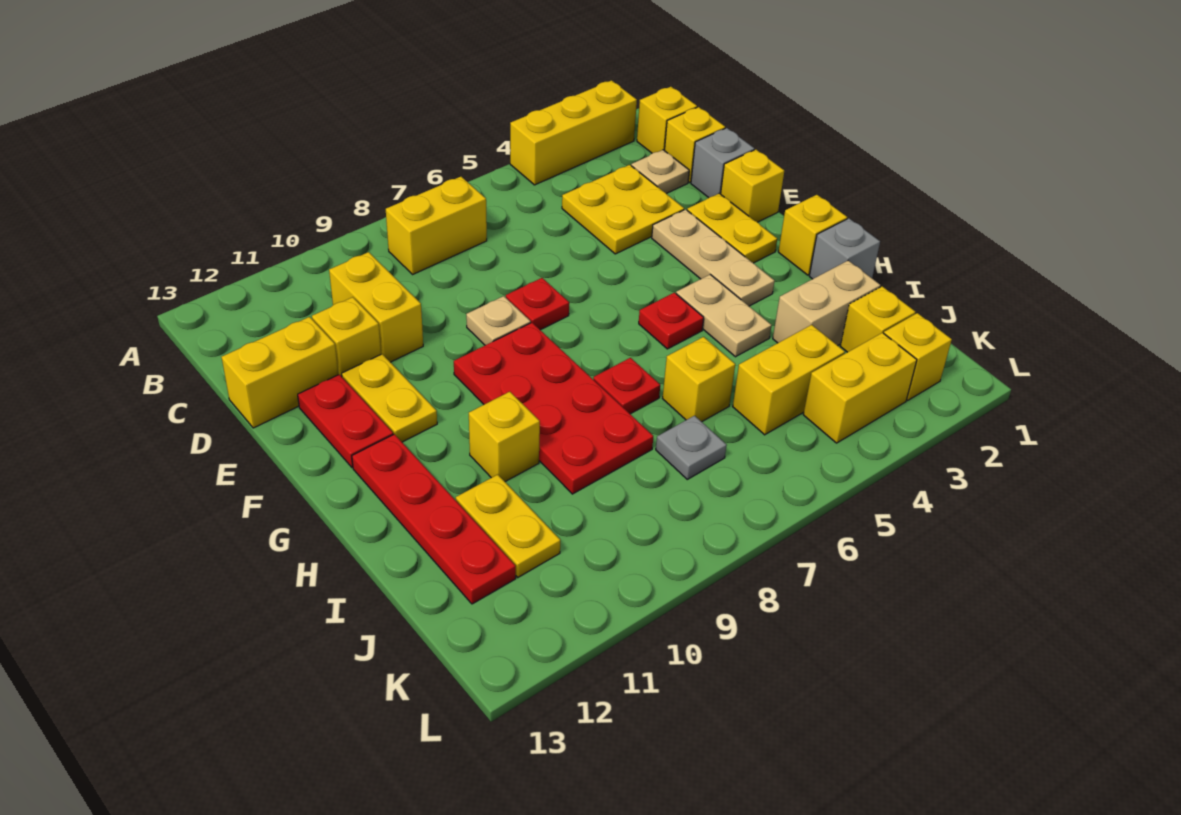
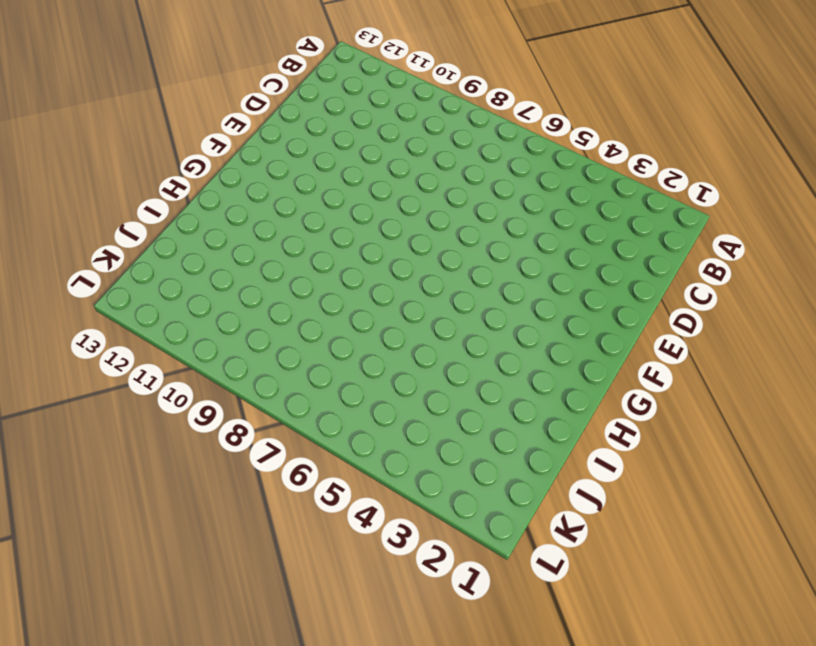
none -> yellow brick A2:A4 level 1
none -> yellow brick B1 level 1
none -> yellow brick B7:B8 level 1
none -> yellow brick C1 level 1

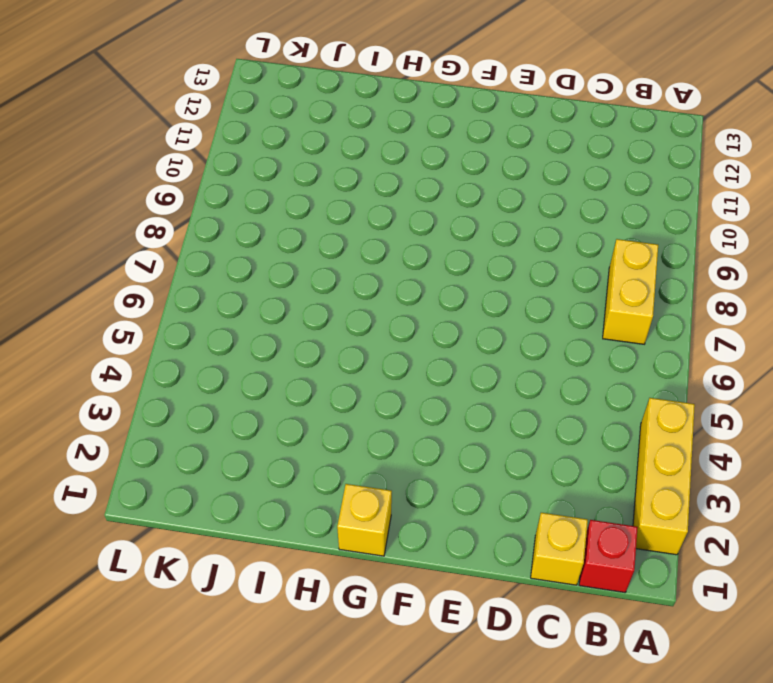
red brick B1 level 1 -> yellow brick B1 level 1
none -> tan plate C2 level 1
none -> yellow plate C3:D4 level 1
none -> yellow brick C10:D10 level 1
none -> grey brick D1 level 1

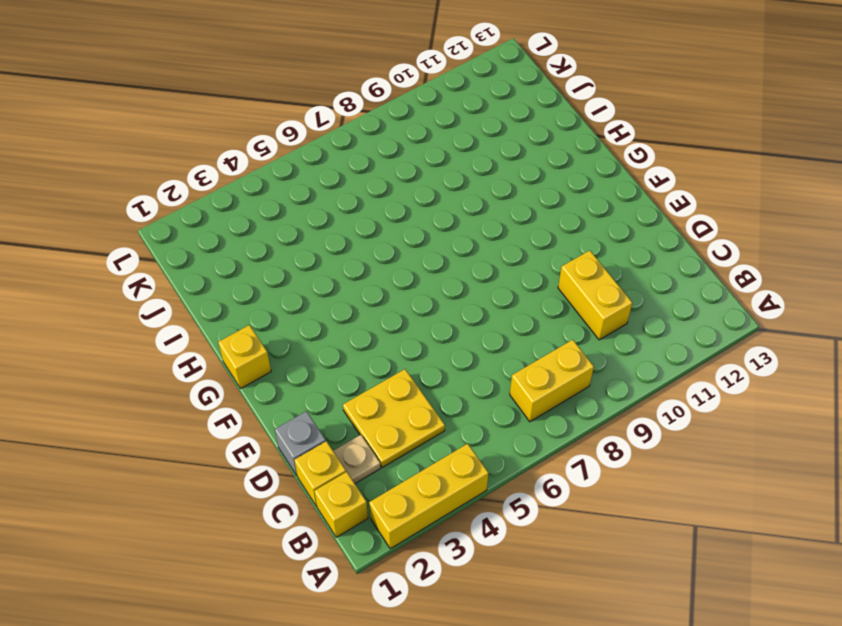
none -> yellow brick D11 level 1
none -> yellow brick D12:D13 level 1
none -> yellow brick E1 level 1
none -> yellow plate E2:F2 level 1

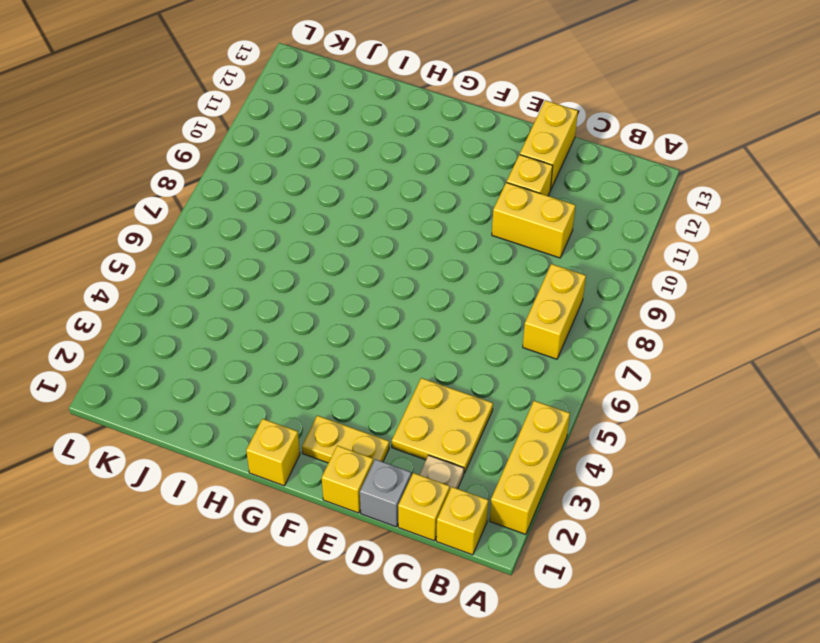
none -> tan plate E3:G3 level 1
none -> red plate E7 level 1
none -> tan plate E8 level 1
none -> yellow plate E11:F11 level 1

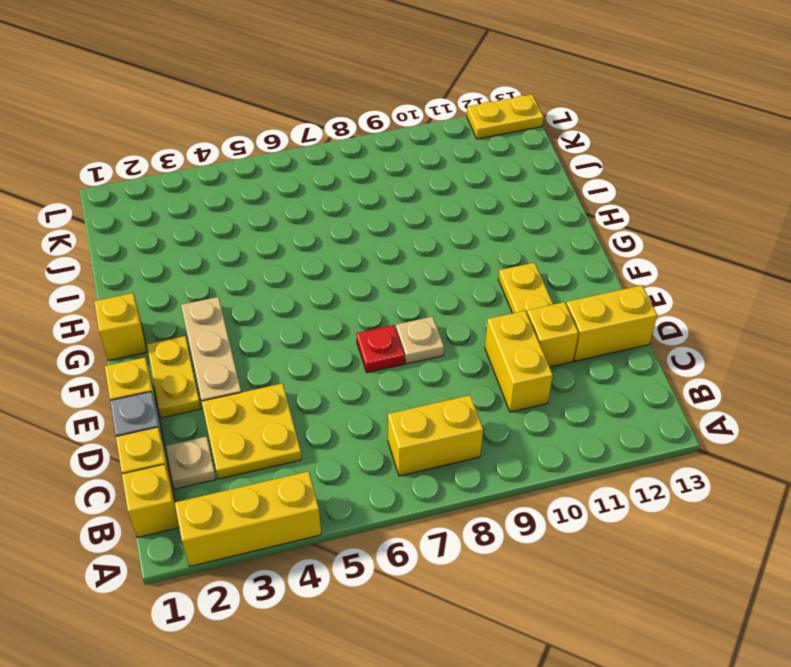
yellow plate L12:L13 level 1 -> yellow plate I11:J11 level 1
none -> red plate E12:F12 level 1
none -> red plate F8:I9 level 1
none -> tan plate G4:H4 level 1
none -> red plate G5 level 1

